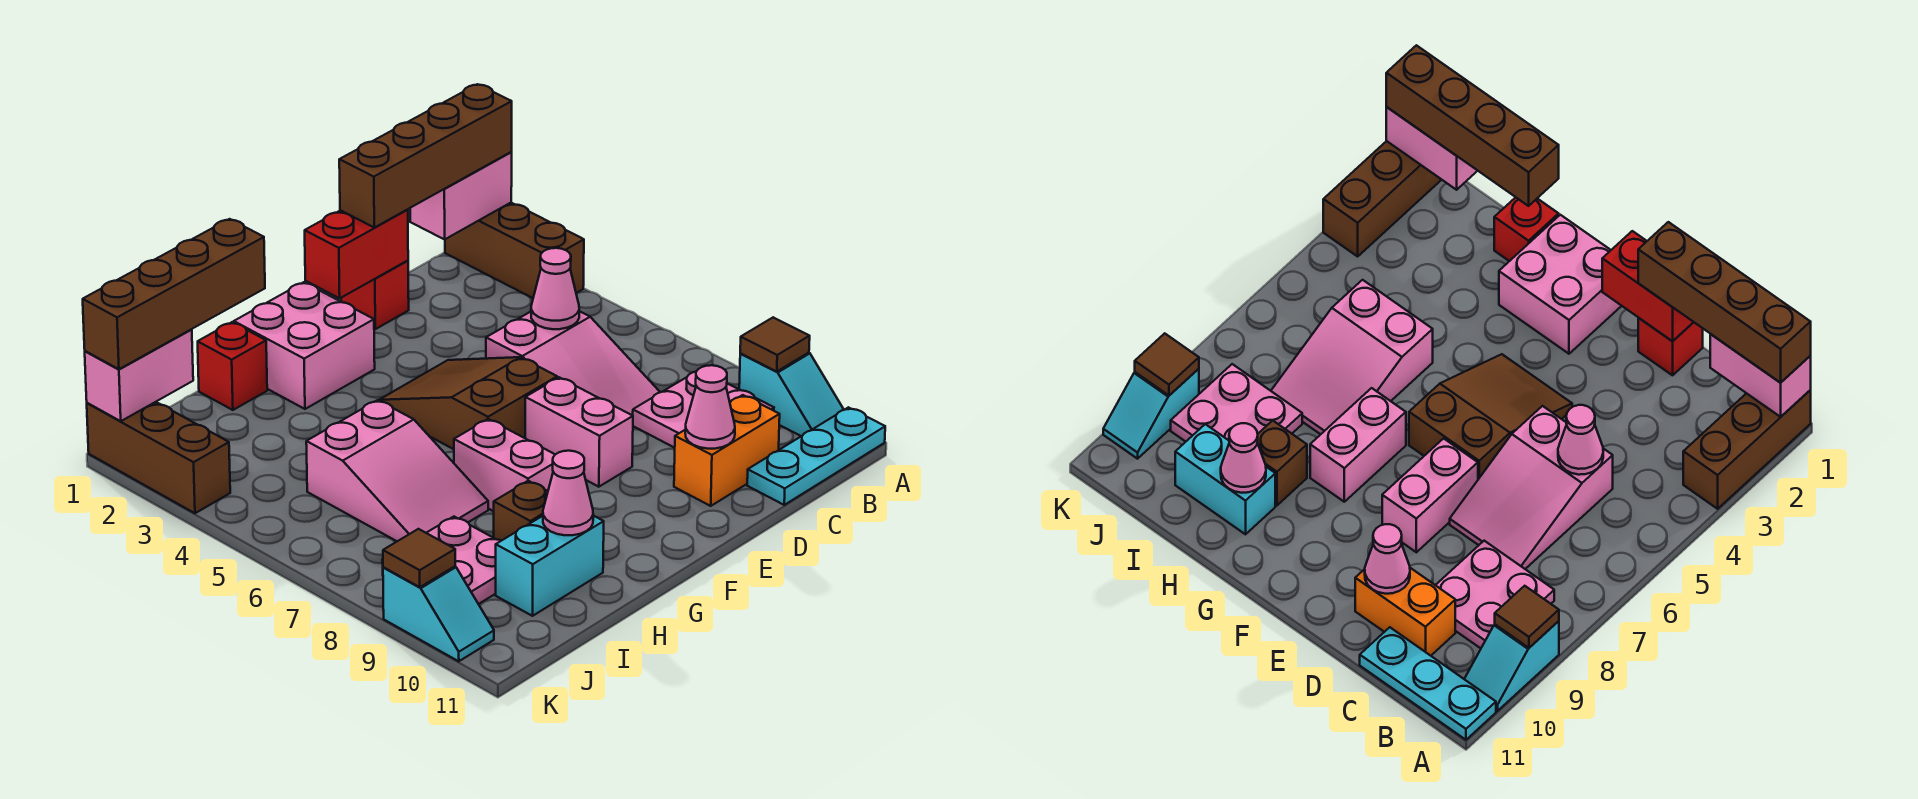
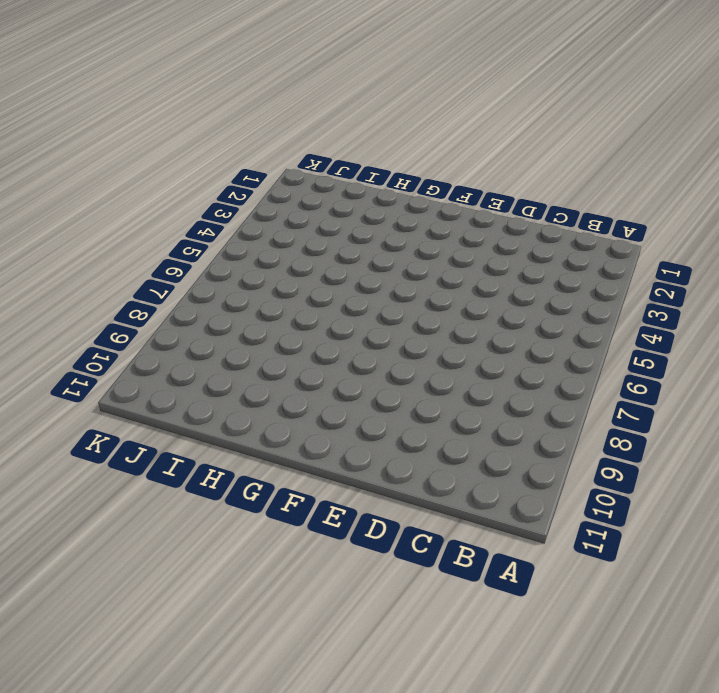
none -> brown brick A1:A3 level 1
none -> cyan slope A9:A10 level 1 top 9
none -> cyan plate A11:C11 level 1

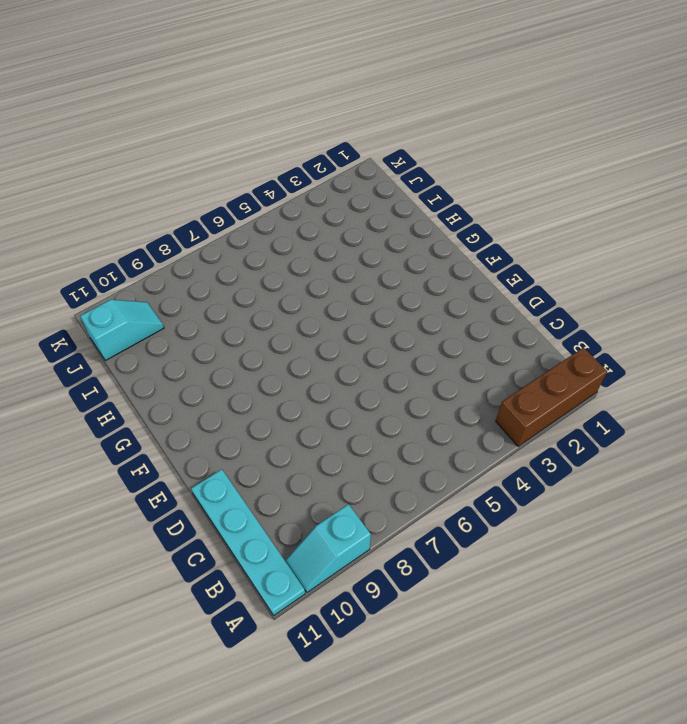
cyan plate A11:D11 level 1 -> cyan plate A11:C11 level 1
cyan slope J10:J11 level 1 top 11 -> cyan slope K9:K10 level 1 top 9
none -> pink plate B8:C9 level 1
none -> pink slope C5:D7 level 1 top 5
none -> orange brick C10:D10 level 1

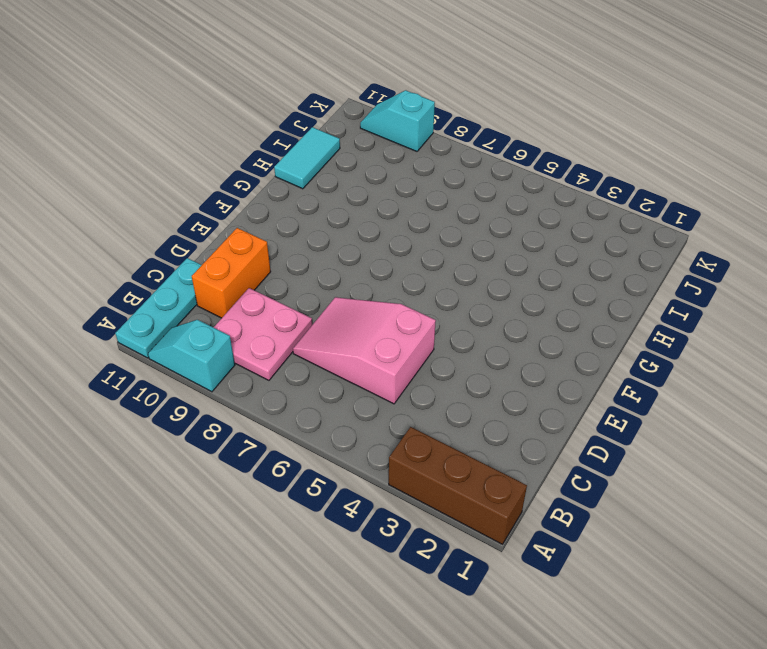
cyan tile H11:I11 level 1 -> none
none -> red brick D1 level 1
none -> brown slope E4:F6 level 1 top 6
none -> pink brick E7:E8 level 1

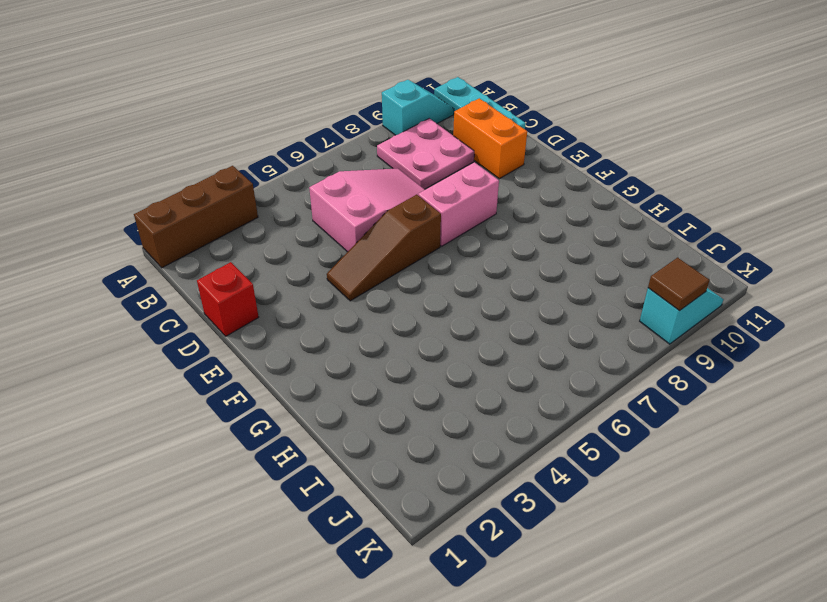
brown slope E4:E6 level 1 top 6 -> brown slope E4:F6 level 1 top 6
none -> pink brick F1:G2 level 1
none -> pink brick G7:G8 level 1
none -> red brick H1 level 1

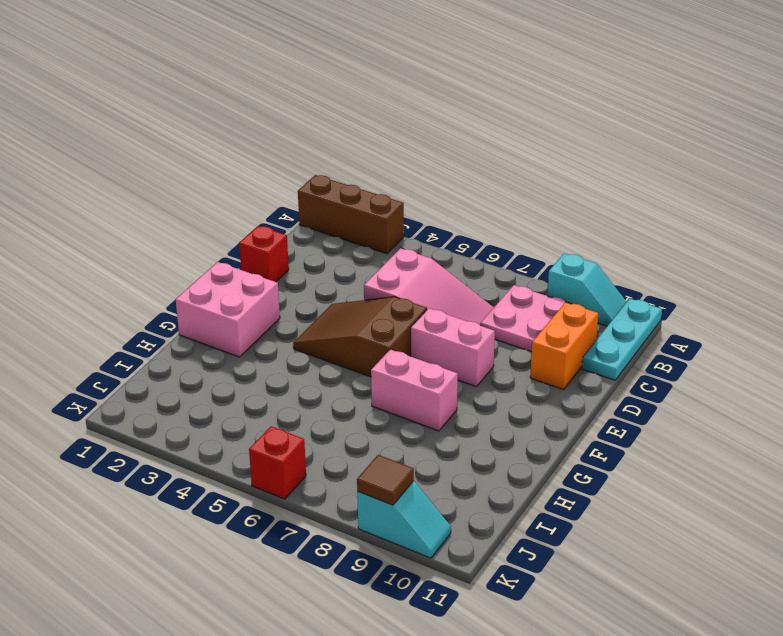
red brick K6 level 1 -> red brick H1 level 1
none -> pink slope H5:I7 level 1 top 5
none -> brown brick H9 level 1
none -> cyan brick H10:I10 level 1

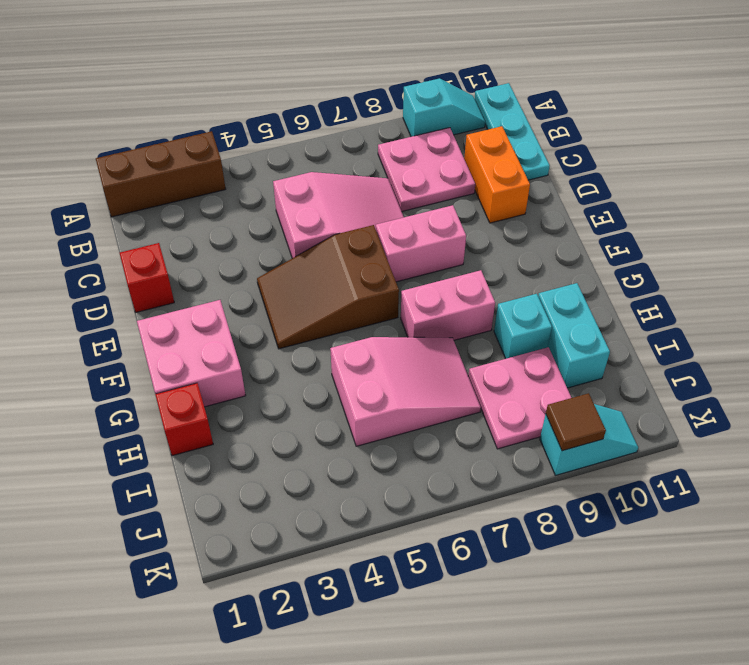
cyan brick H9 level 1 -> brown brick H9 level 1
none -> brown brick K1:K3 level 1
none -> pink brick A1:B1 level 2
none -> brown tile A9 level 2

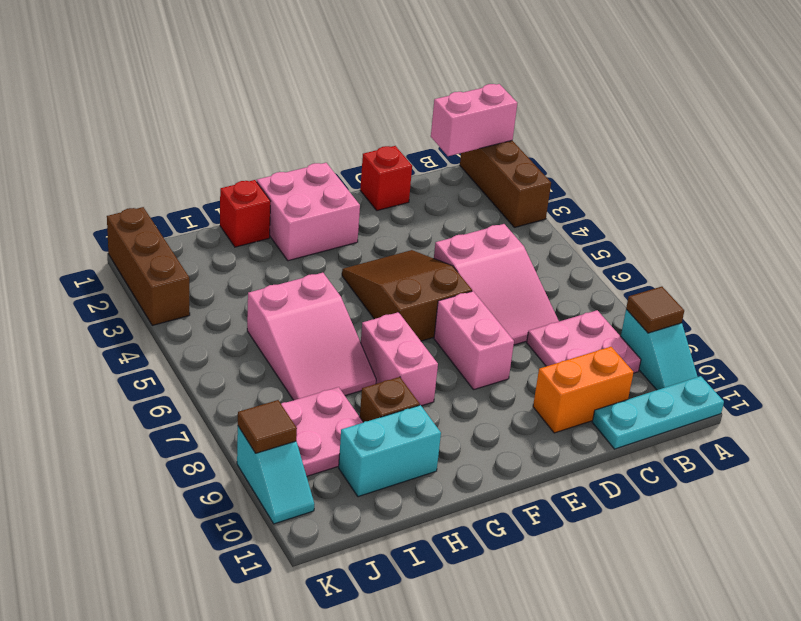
none -> pink cone C5 level 2
none -> red brick D1:E1 level 2
none -> pink cone D10 level 2

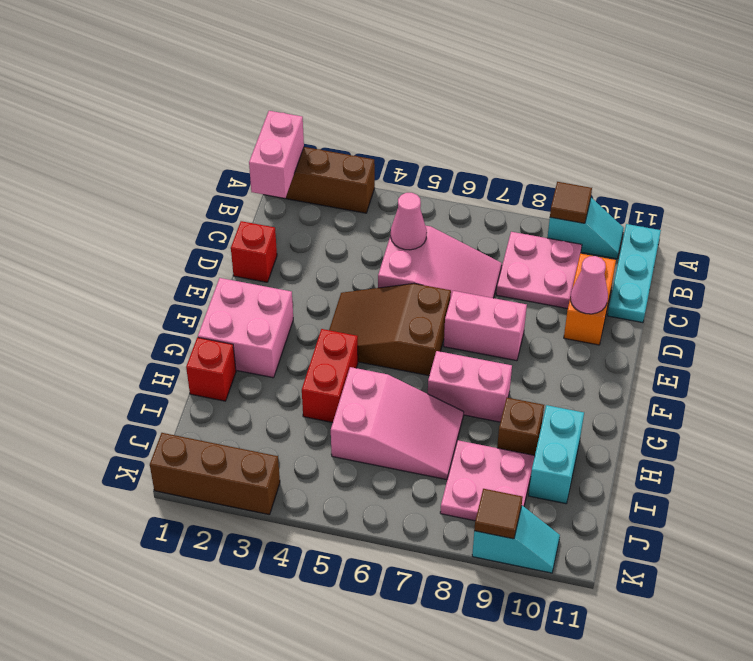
red brick G4:H4 level 1 -> red brick D1:E1 level 2
none -> pink cone H10 level 2
none -> pink brick J1:K1 level 2
none -> brown brick A1:D1 level 3

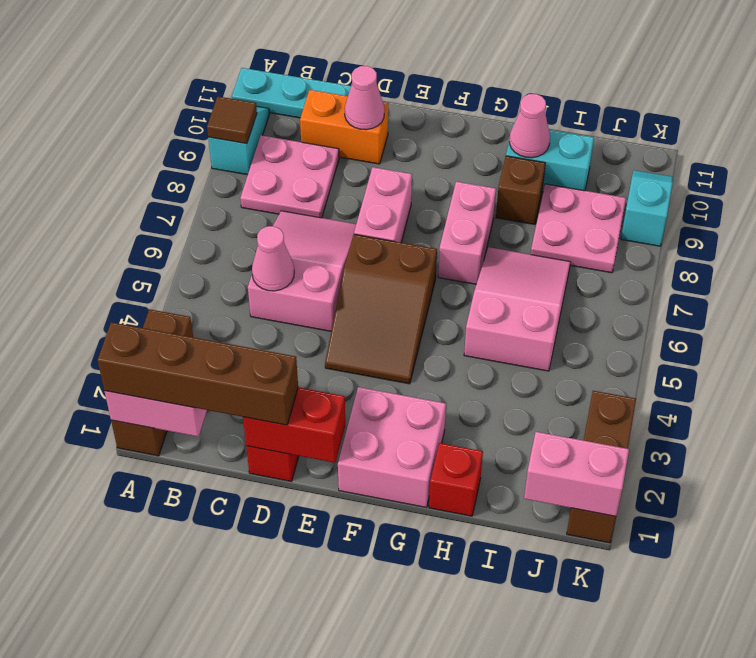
none -> brown tile K9 level 2
none -> brown brick H1:K1 level 3

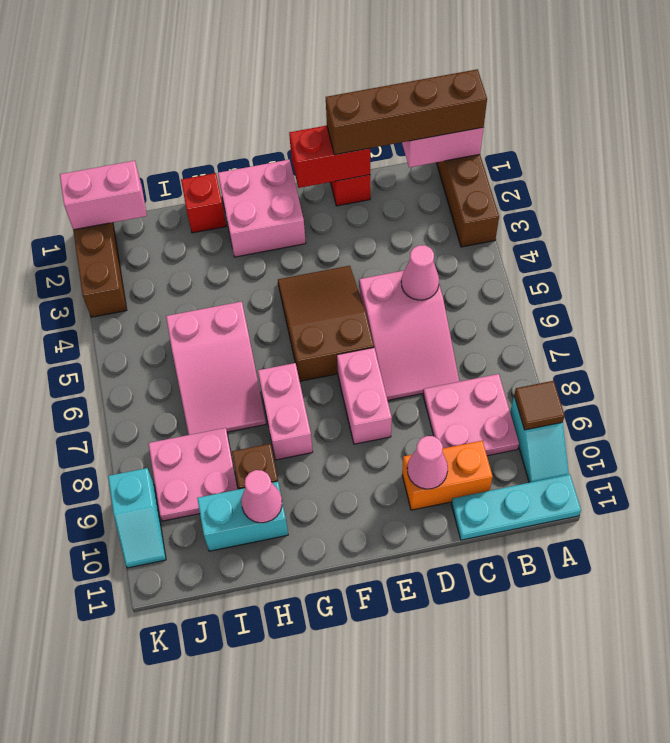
none -> brown tile K9 level 2
none -> brown brick H1:K1 level 3

